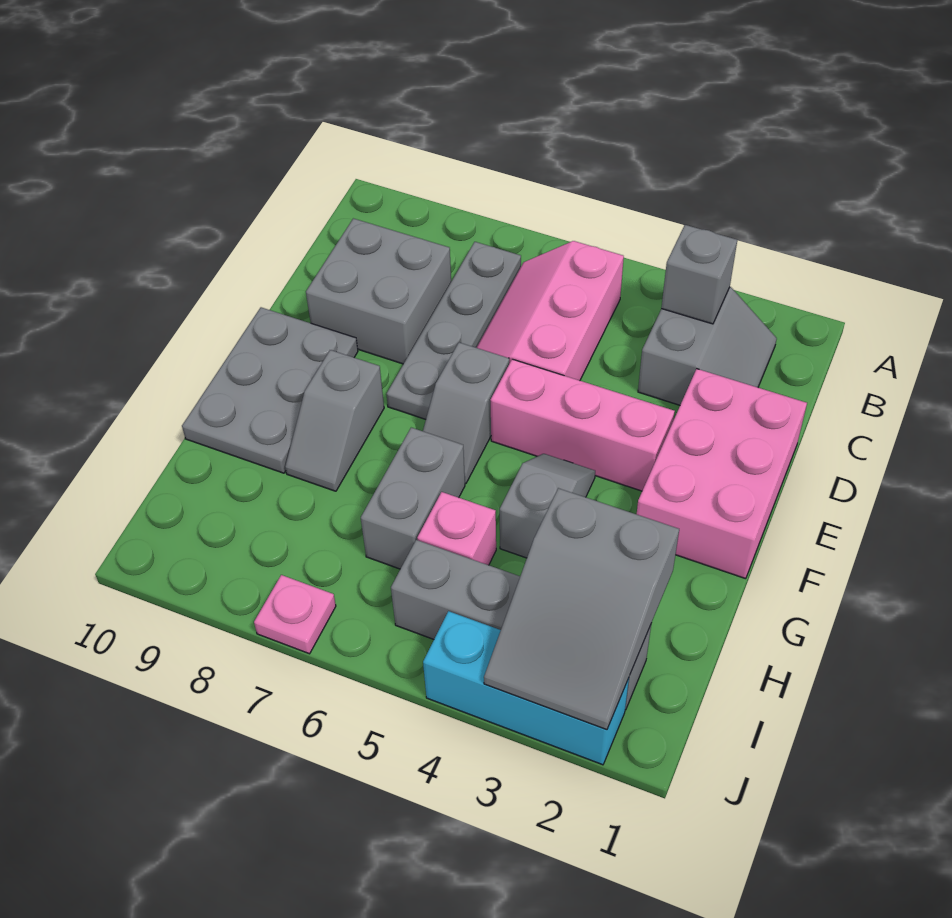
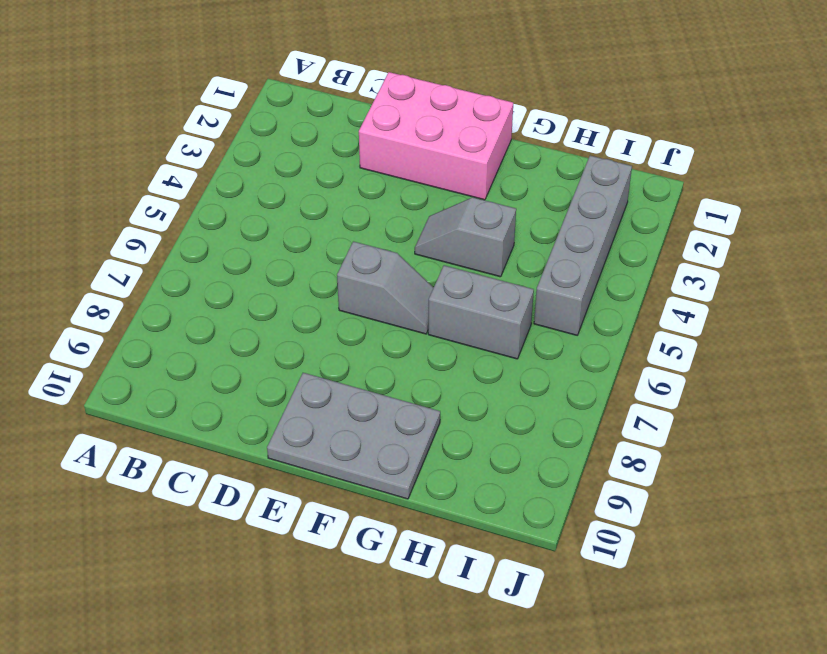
none -> grey slope B2:C3 level 1 top 3
none -> pink slope B5:D6 level 1 top 5
none -> grey plate B7:E7 level 1

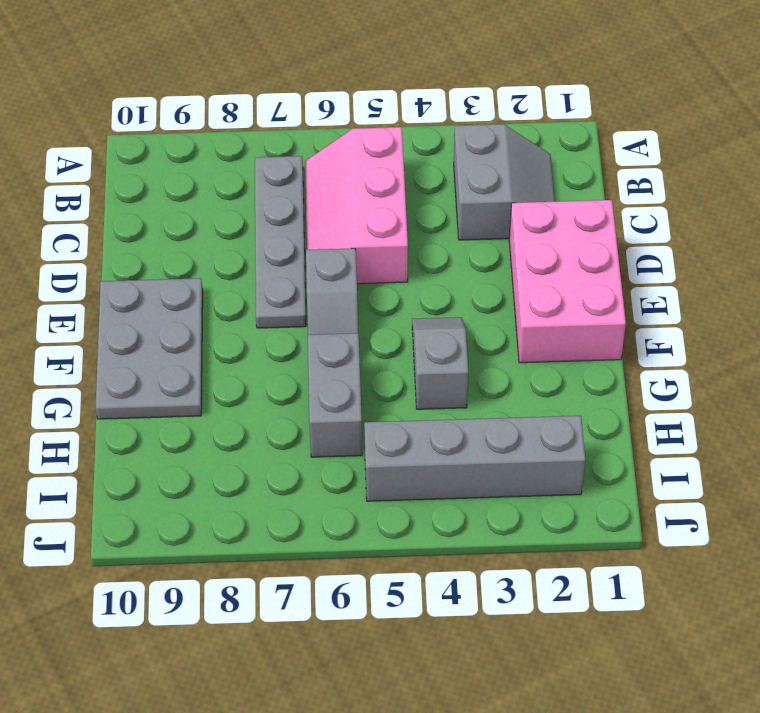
none -> grey brick C8:D9 level 1
none -> pink brick E3:E5 level 1
none -> grey slope F8:G8 level 1 top F

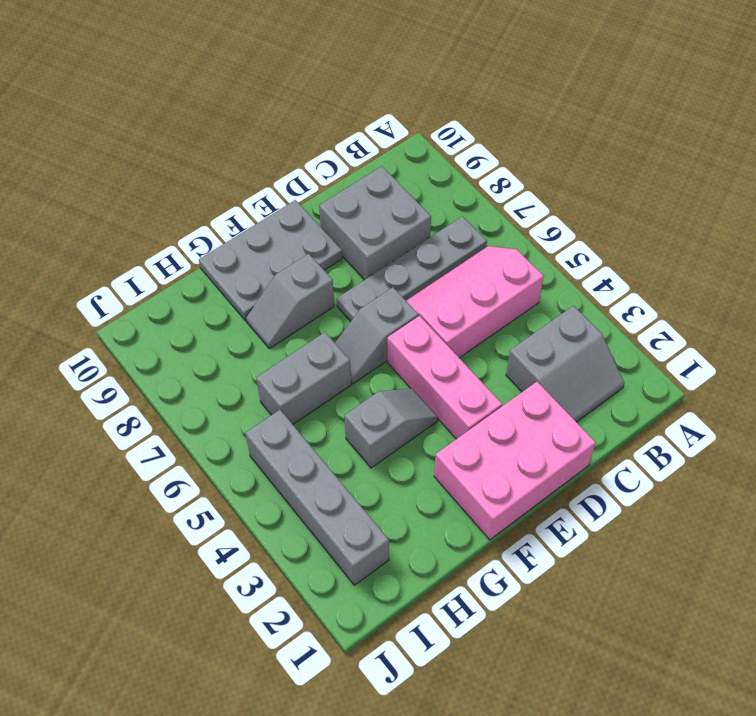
none -> pink brick H5 level 1
none -> cyan brick J2:J4 level 1
none -> pink plate J7 level 1

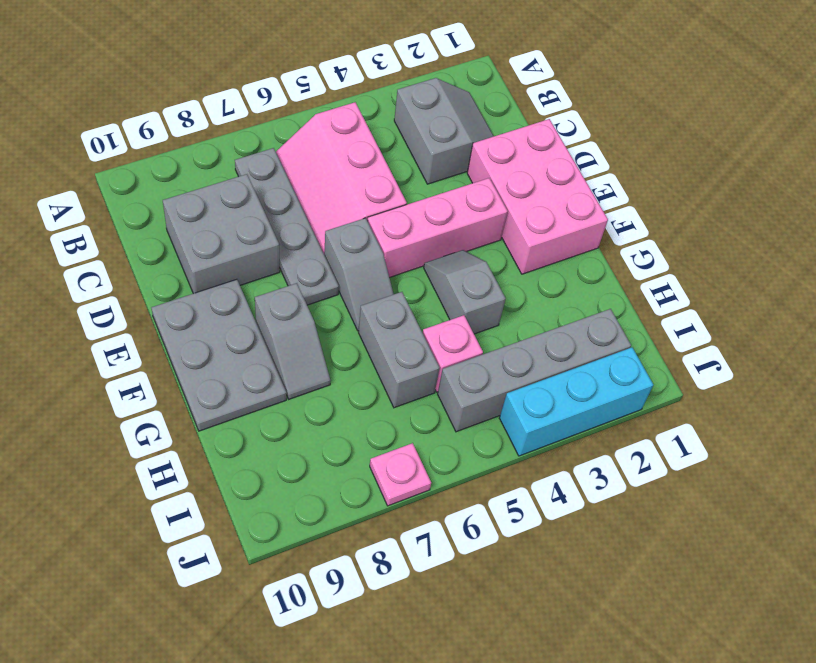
none -> grey brick B3 level 2
none -> grey slope H2:J3 level 2 top H

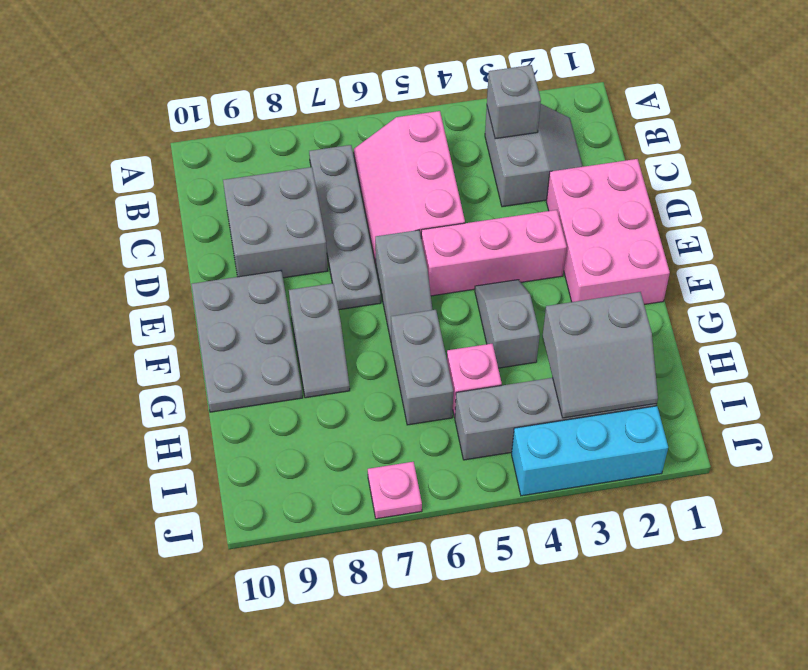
grey slope H2:I3 level 2 top H -> grey slope H2:J3 level 2 top H

